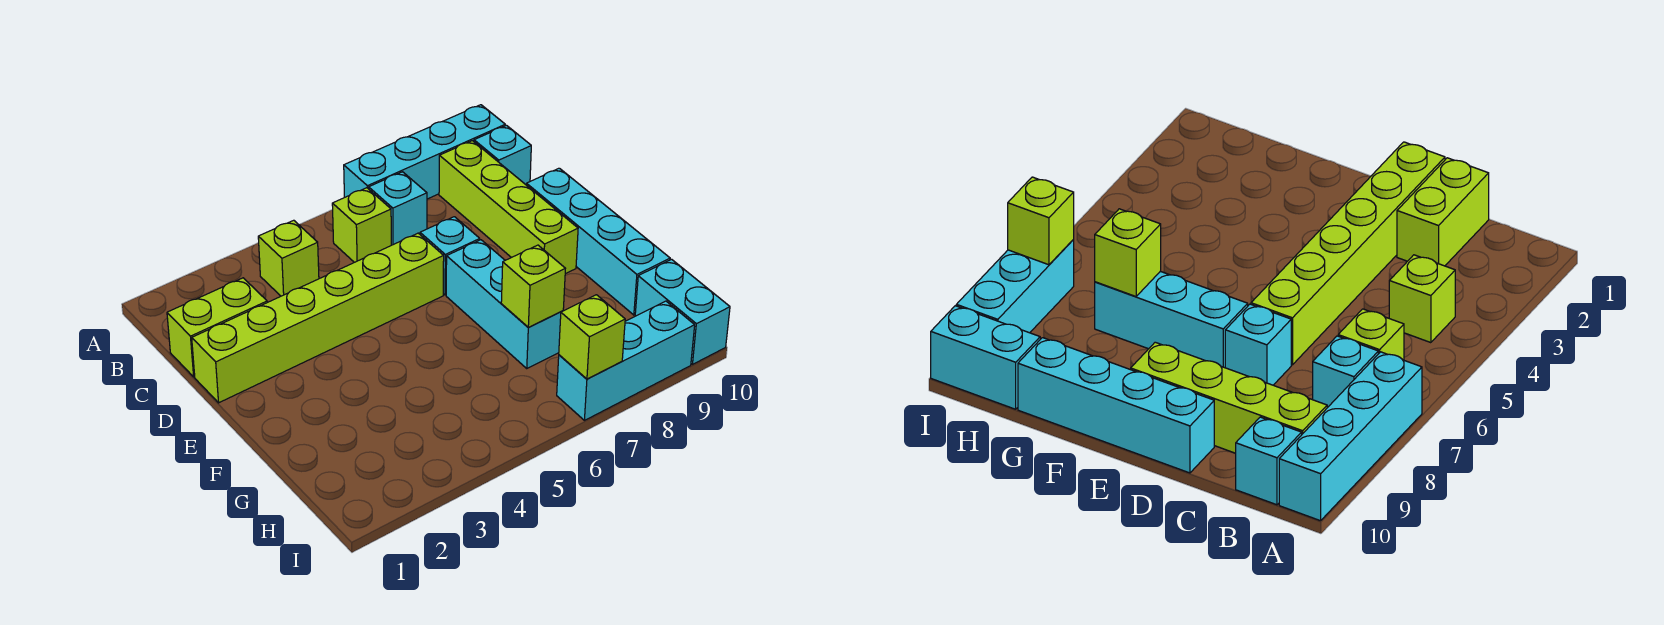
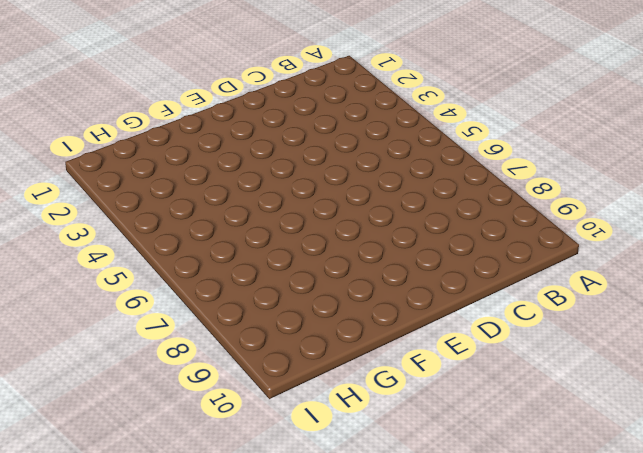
none -> cyan brick A7:A10 level 1
none -> lime brick B4 level 1
none -> lime brick B6 level 1

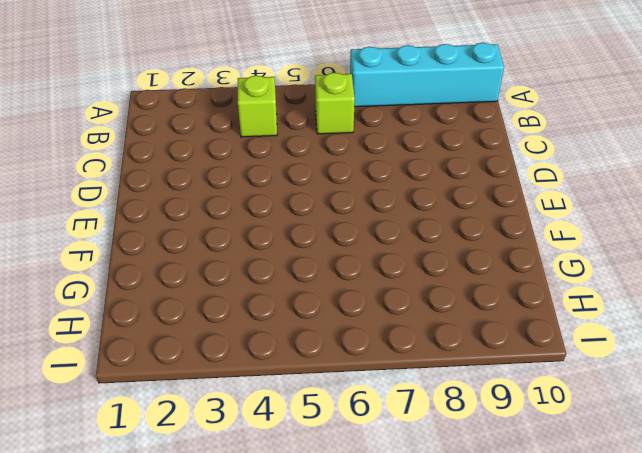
none -> cyan brick B7 level 1
none -> lime brick B9:E9 level 1
none -> cyan brick B10 level 1

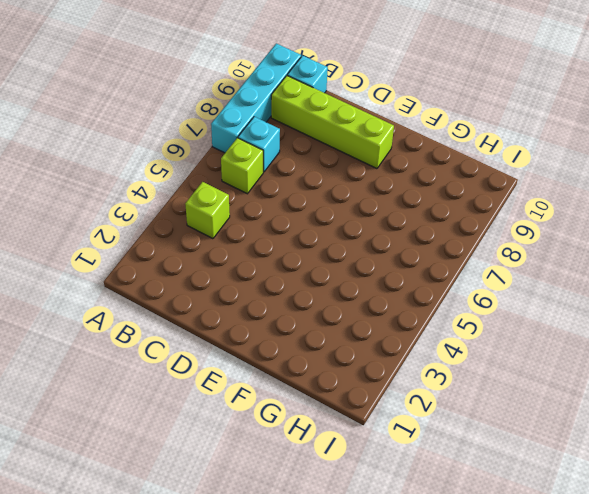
none -> lime brick C1:C2 level 1
none -> lime brick D1:D6 level 1
none -> cyan brick D7 level 1

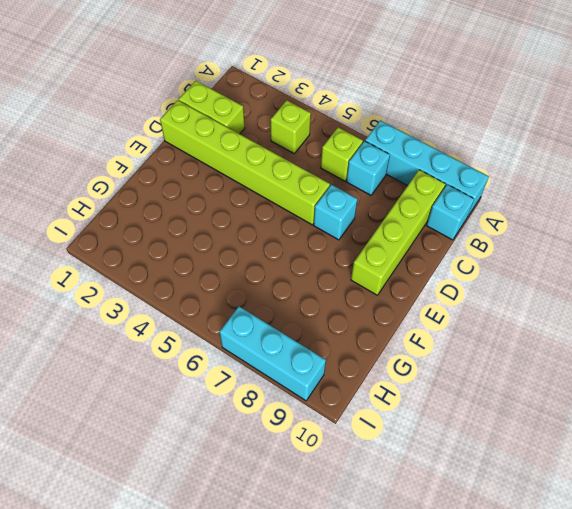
none -> cyan brick D10:G10 level 1
none -> cyan brick E7:G7 level 1
none -> cyan brick H10:I10 level 1

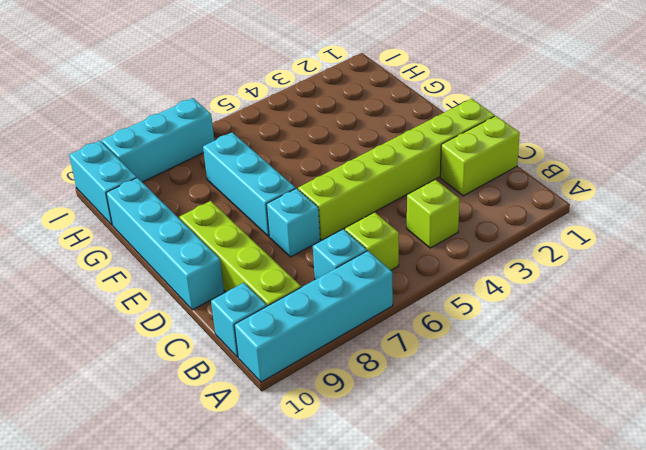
none -> lime brick G7 level 2
none -> lime brick I7 level 2

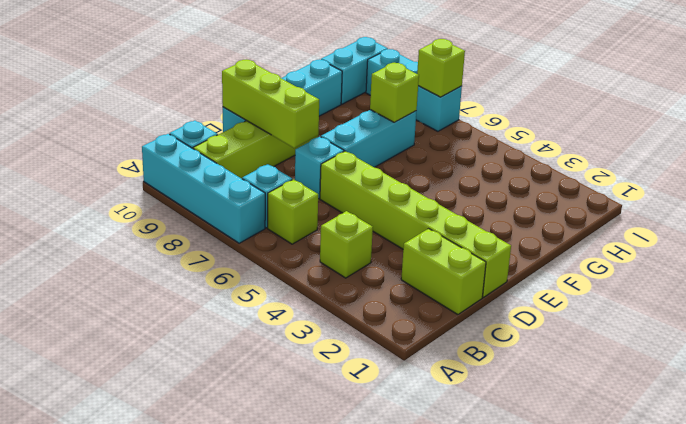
lime brick D8:D10 level 2 -> none

